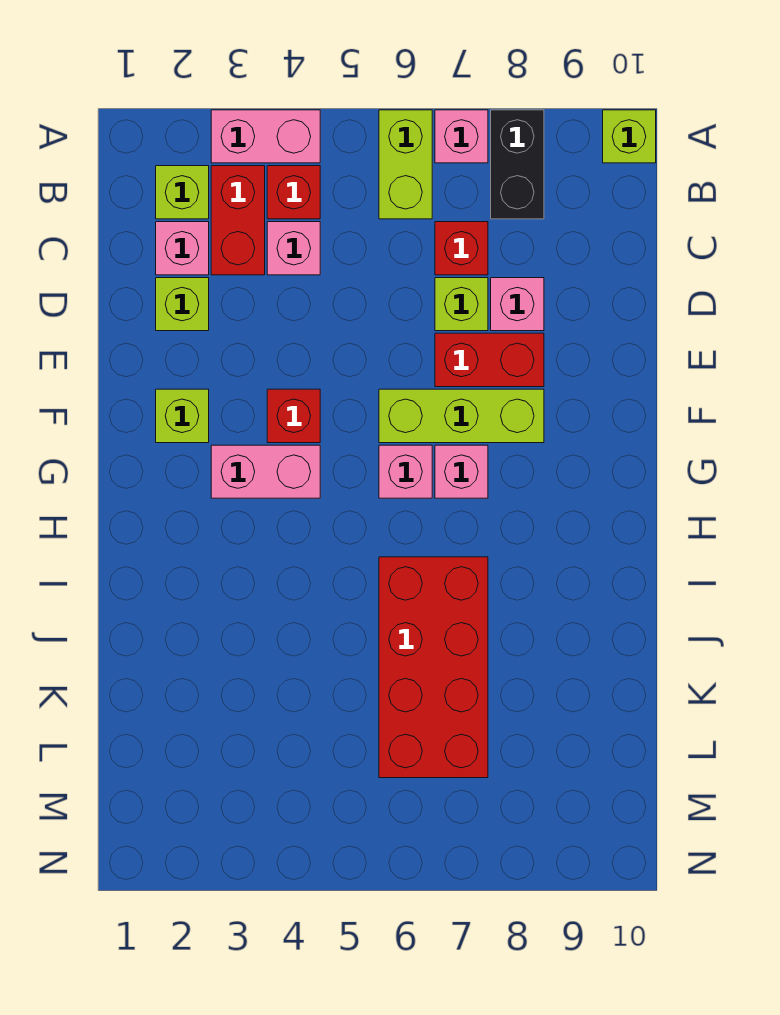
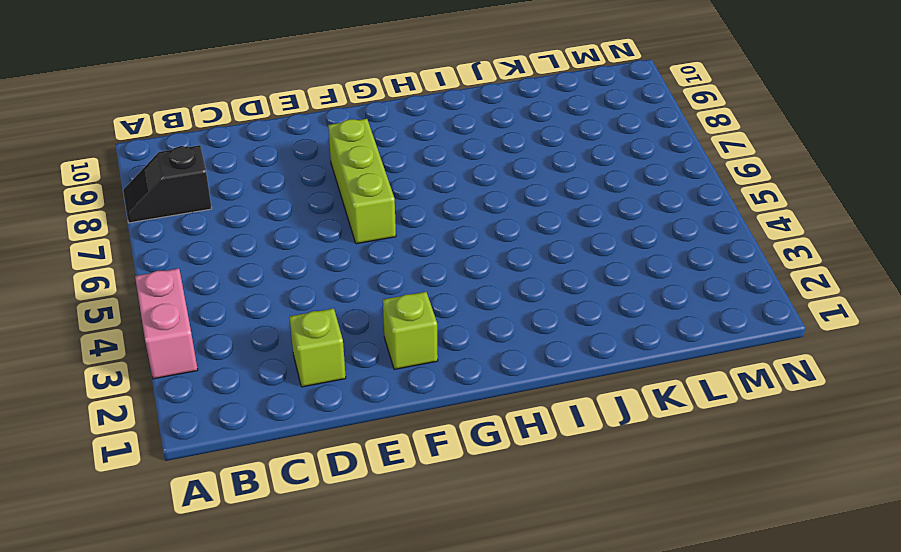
black slope A8:B8 level 1 top B -> black brick A8:B8 level 1
none -> lime brick A6:B6 level 1
none -> pink brick A7 level 1
none -> lime brick A10 level 1

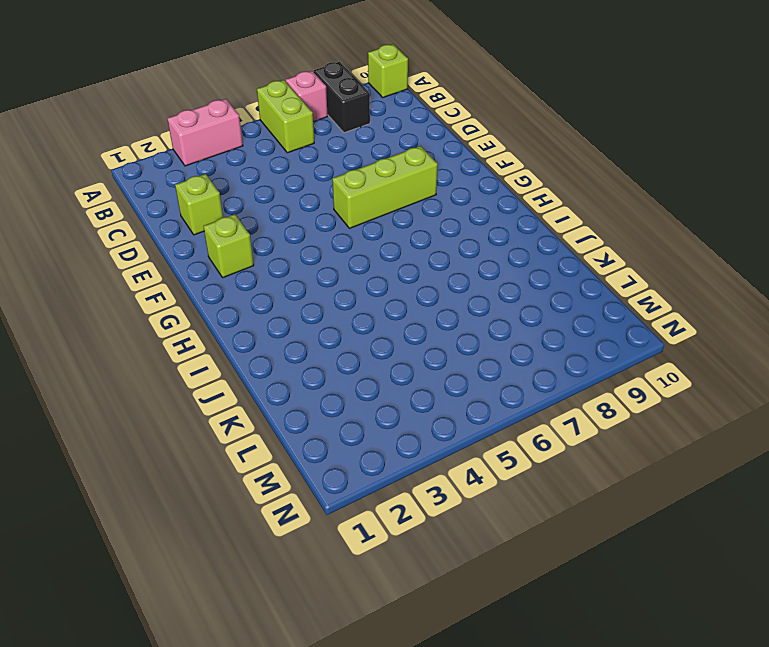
none -> lime brick B2 level 1
none -> red brick B3:C3 level 1
none -> red brick B4 level 1

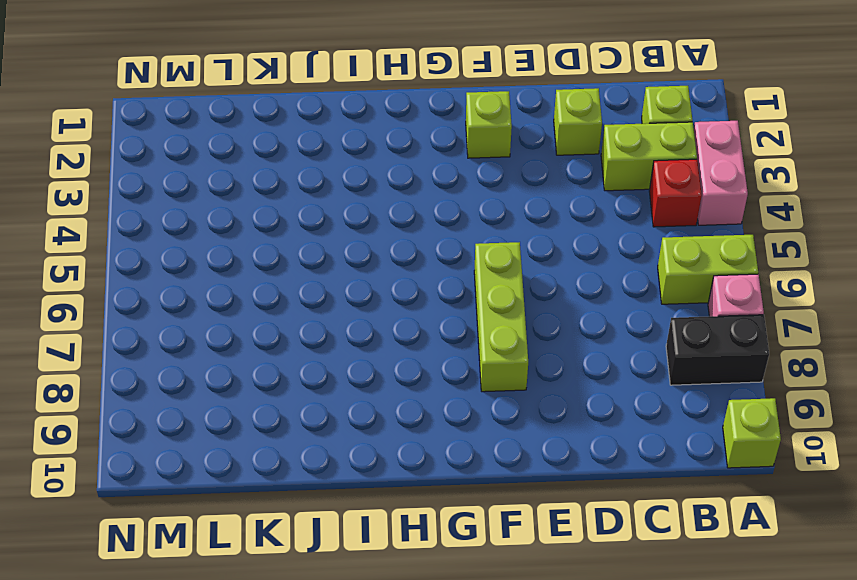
lime brick B3:C3 level 1 -> red brick B3:C3 level 1
none -> pink brick C2 level 1
none -> pink brick C4 level 1
none -> red brick C7 level 1

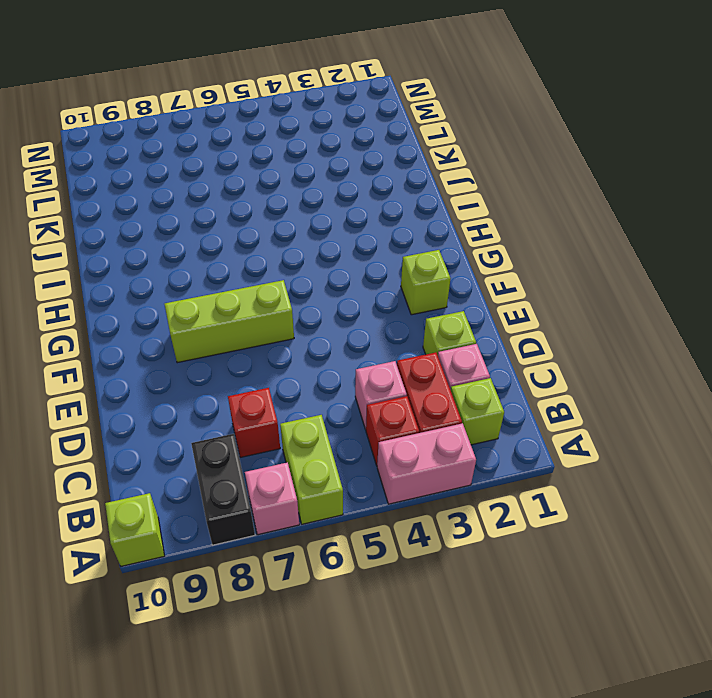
none -> lime brick D7 level 1
none -> pink brick D8 level 1
none -> red brick E7:E8 level 1

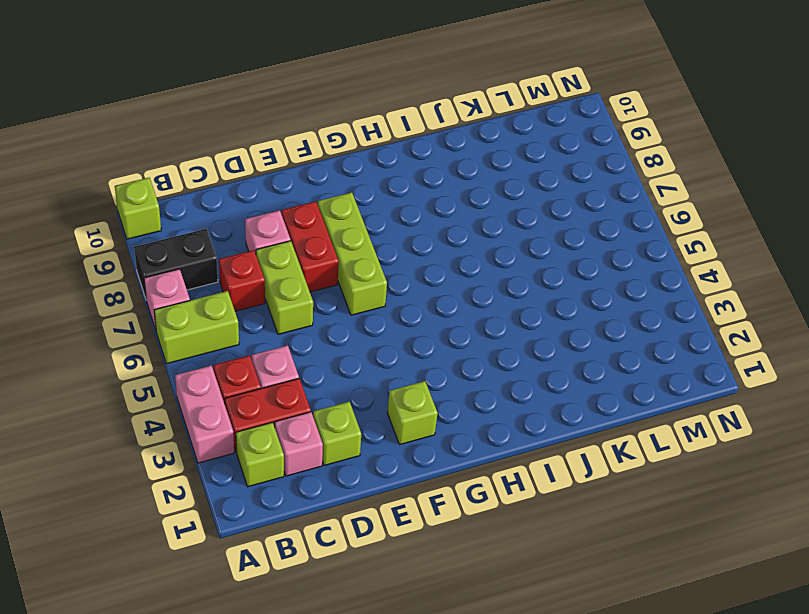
lime brick D6:D7 level 1 -> lime brick D7 level 1
none -> red brick F4 level 1
none -> pink brick G3:G4 level 1
none -> pink brick G6 level 1

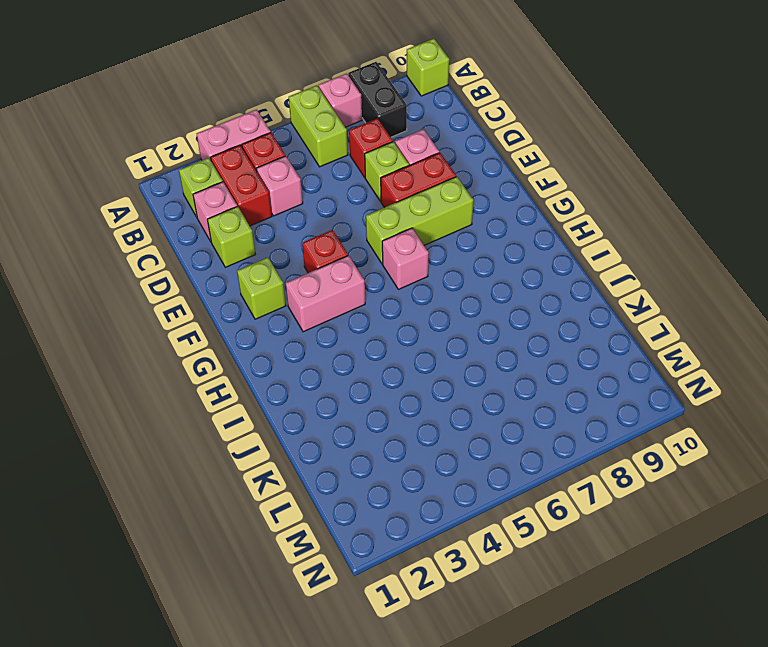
none -> pink brick G7 level 1
none -> red brick I6:L7 level 1

